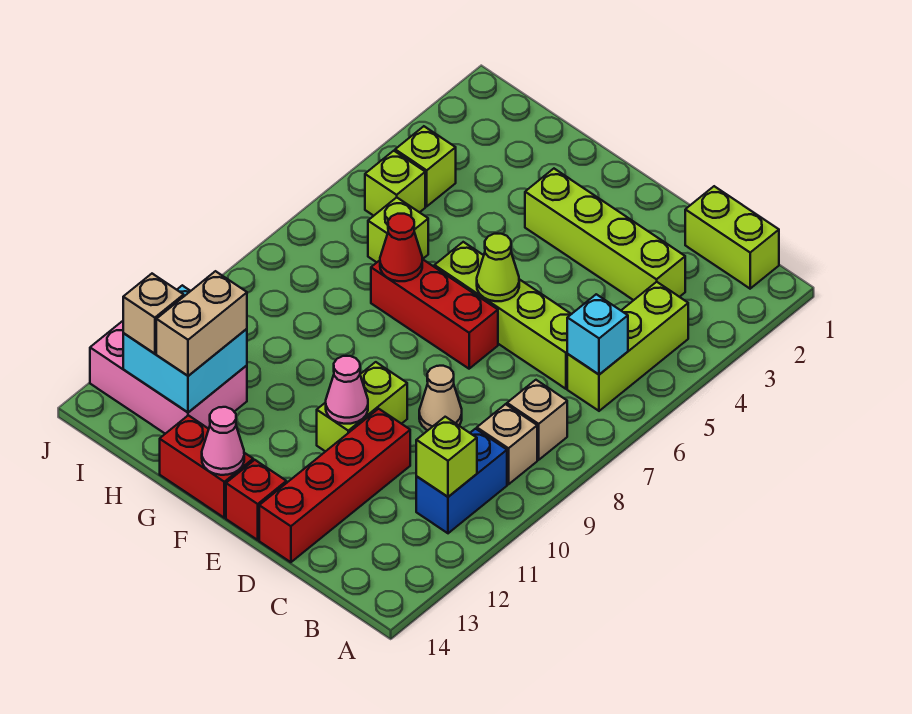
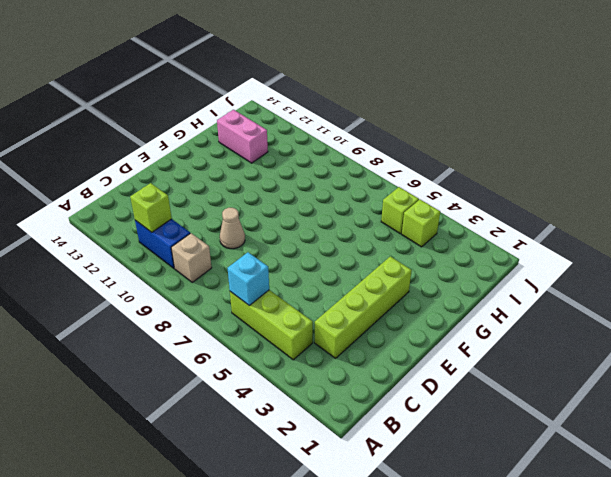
pink brick H12:H13 level 1 -> pink brick H12:J13 level 1
none -> lime brick B1:C1 level 1
none -> tan brick B8 level 1
none -> lime brick C6:F6 level 1

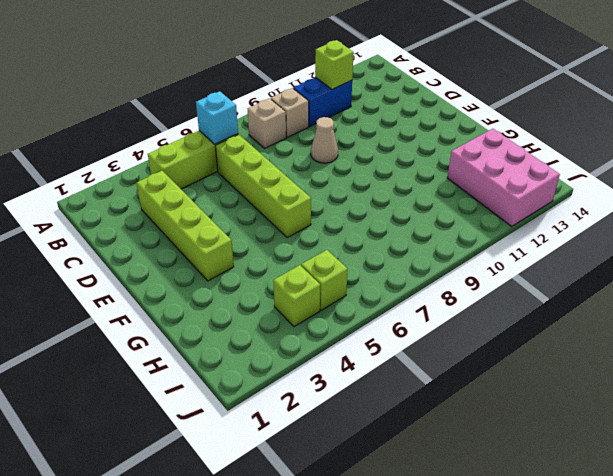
none -> lime brick B1:C1 level 1
none -> red brick D11:D14 level 1
none -> red brick E7:G7 level 1

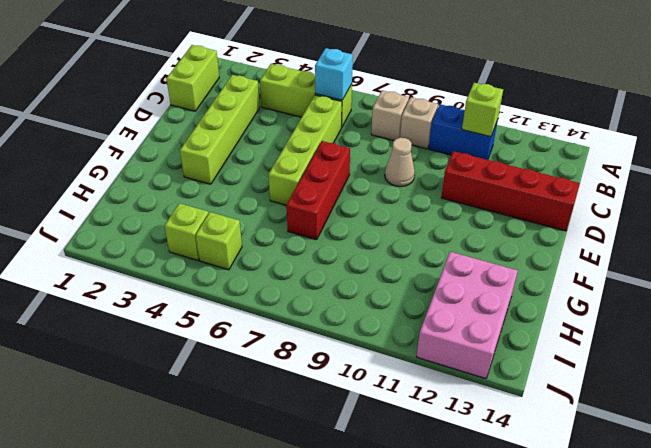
none -> lime brick E10:E11 level 1
none -> red brick E14 level 1
none -> red brick F14:G14 level 1

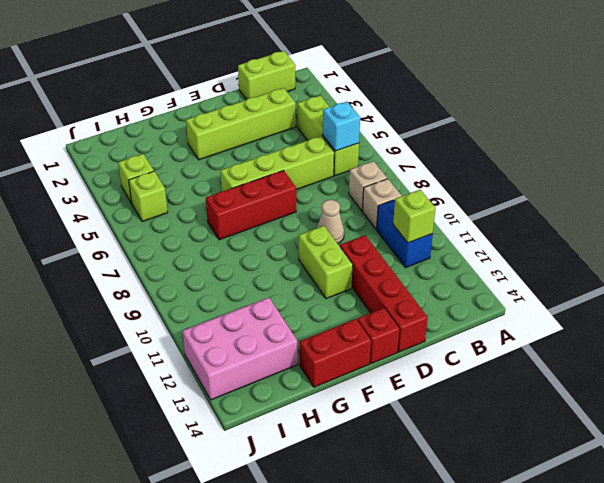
none -> lime brick H6 level 1
none -> lime cone E6 level 2
none -> pink cone E11 level 2

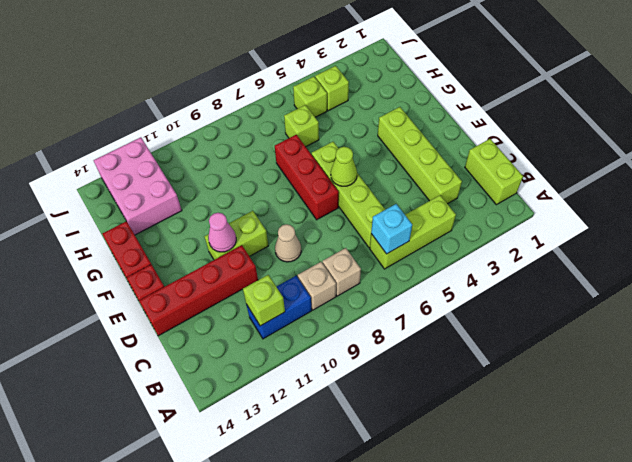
none -> pink cone F14 level 2
none -> red cone G7 level 2
none -> cyan brick H12:I13 level 2

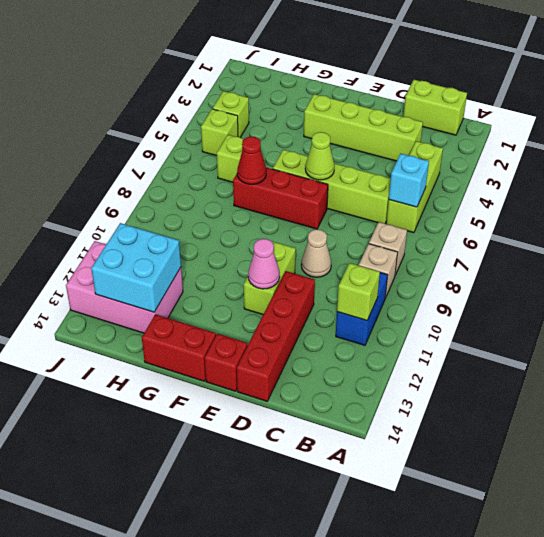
none -> pink cone F14 level 2
none -> tan brick H12:H13 level 3
none -> tan brick I13 level 3

